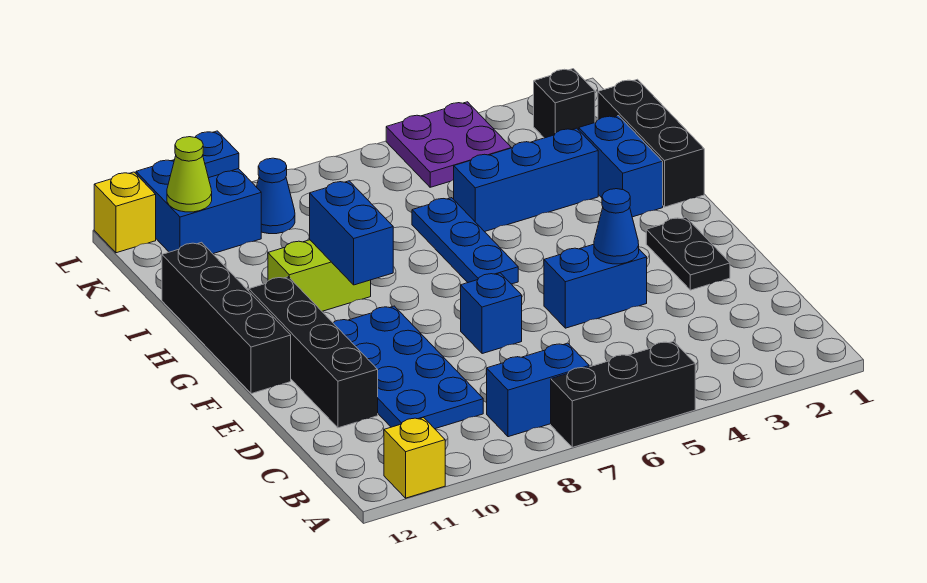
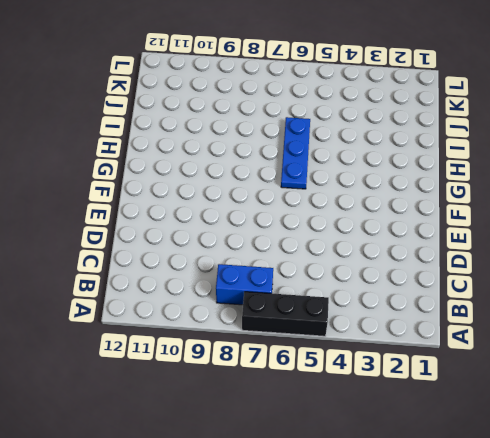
none -> yellow brick A11 level 1
none -> blue plate C9:F10 level 1
none -> black brick D11:G11 level 1

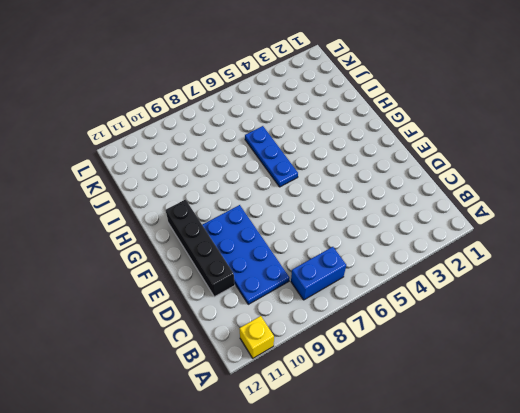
none -> black brick A5:A7 level 1
none -> black plate E2:F2 level 1
none -> blue brick E4:E5 level 1

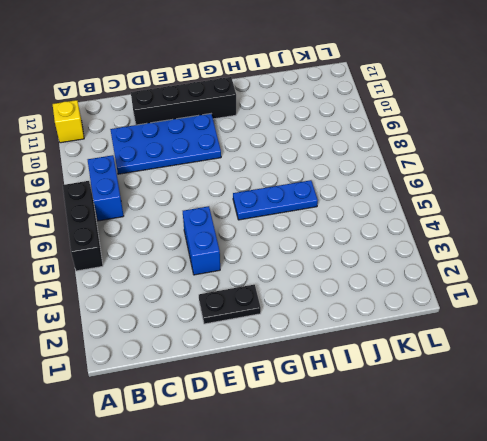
none -> blue brick E7 level 1
none -> black brick F12:I12 level 1
none -> black brick H1:J1 level 1

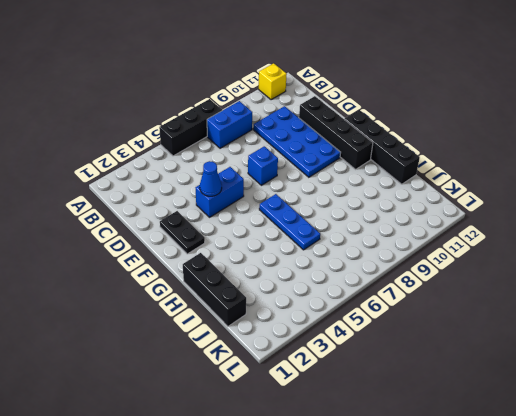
none -> blue brick H2:I2 level 1
none -> lime brick H9:H10 level 1
none -> blue brick I3:I5 level 1

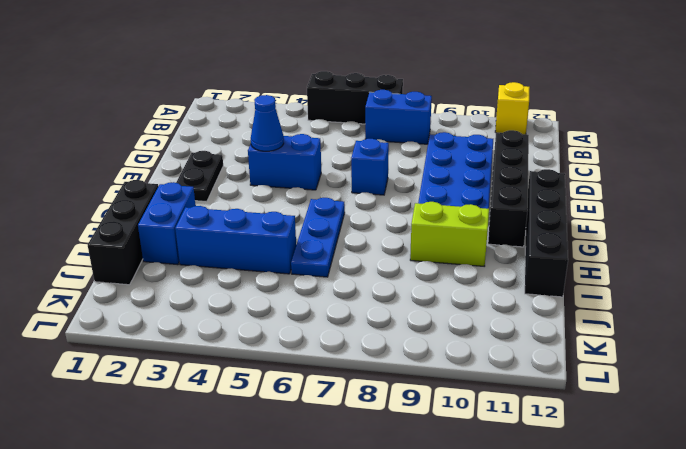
none -> black brick K2 level 1
none -> purple plate K4:L5 level 1
none -> blue cone K9 level 1

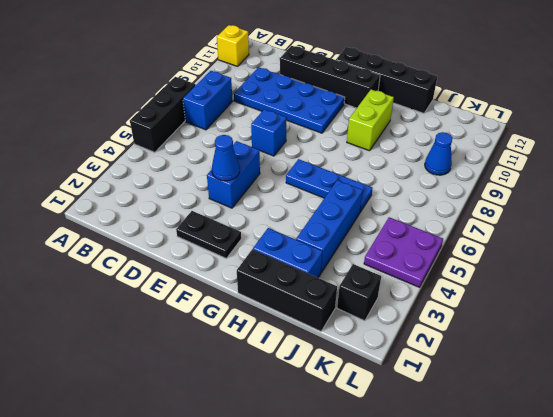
none -> blue brick K10:L11 level 1
none -> yellow brick L12 level 1
none -> blue brick G9:H9 level 2

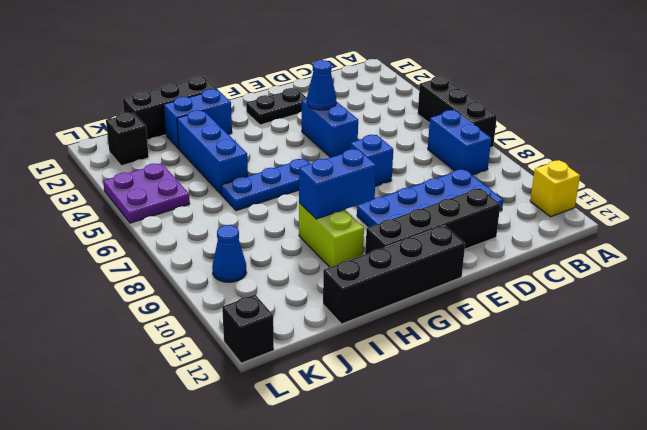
black brick L12 level 1 -> yellow brick L12 level 1
none -> blue brick K10:L11 level 1
none -> lime cone K11 level 2
none -> blue plate L10 level 2

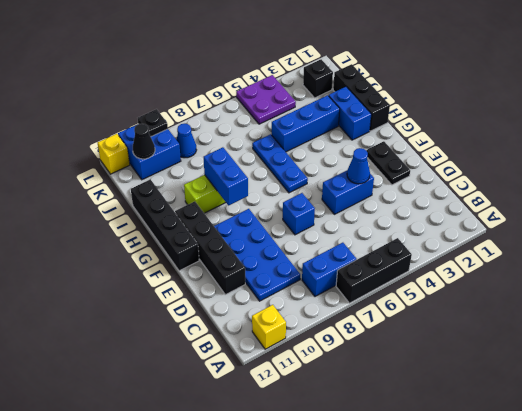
black cone K11 level 2 -> lime cone K11 level 2
black plate L10 level 2 -> blue plate L10 level 2

